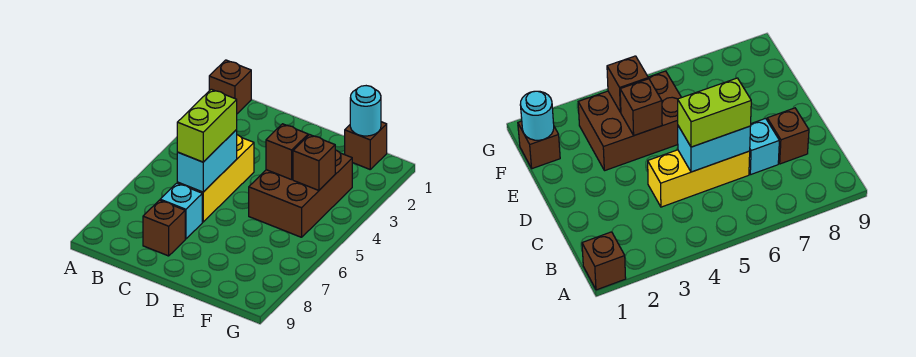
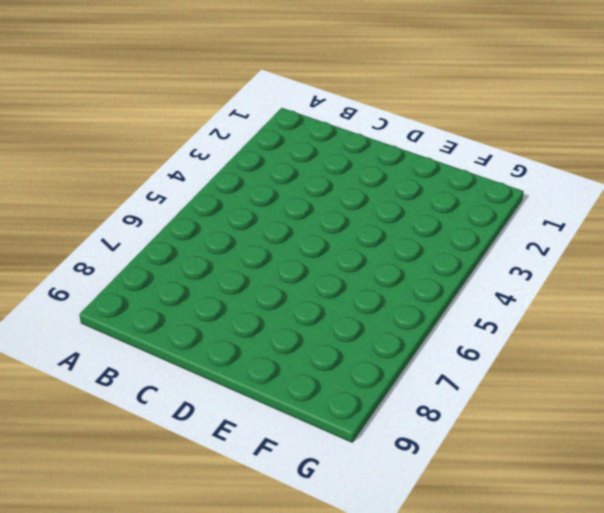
none -> brown brick A1 level 1
none -> yellow brick C4:C6 level 1

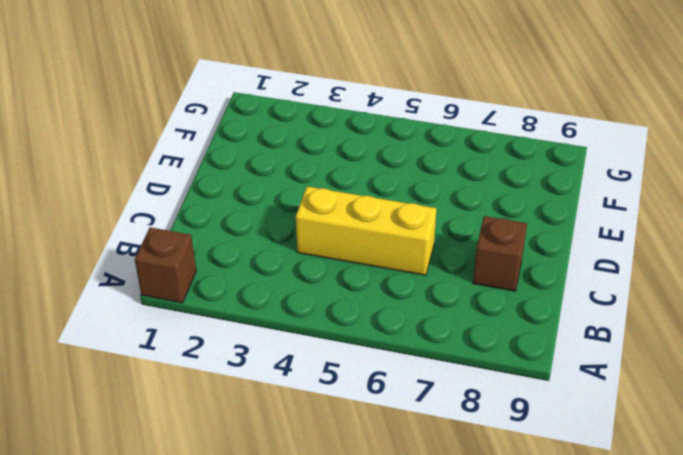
none -> cyan brick C7 level 1
none -> brown brick E3:F5 level 1

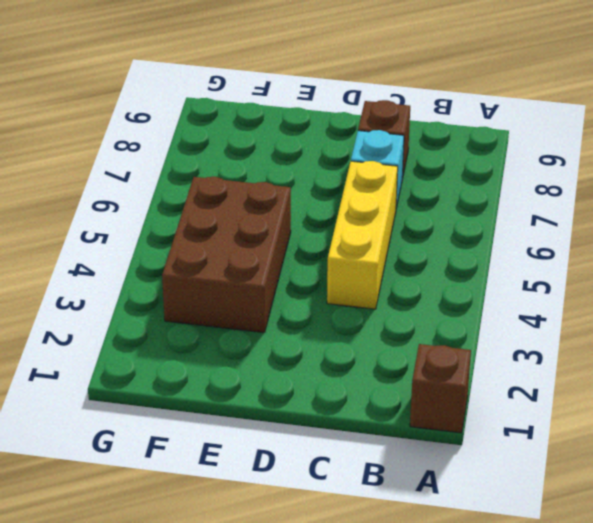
none -> brown brick F1 level 1
none -> cyan brick C5:C6 level 2

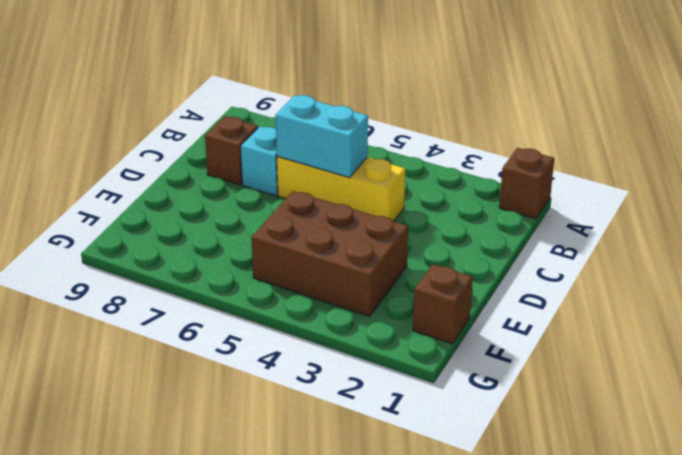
none -> brown brick E4 level 2
none -> cyan round brick F1 level 2

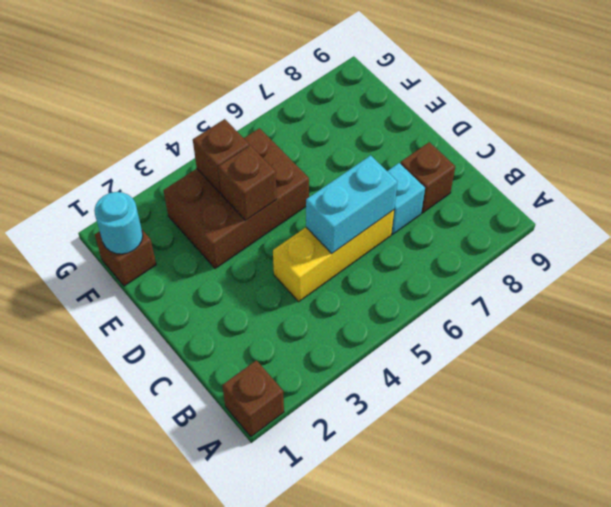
none -> lime brick C5:C6 level 3

